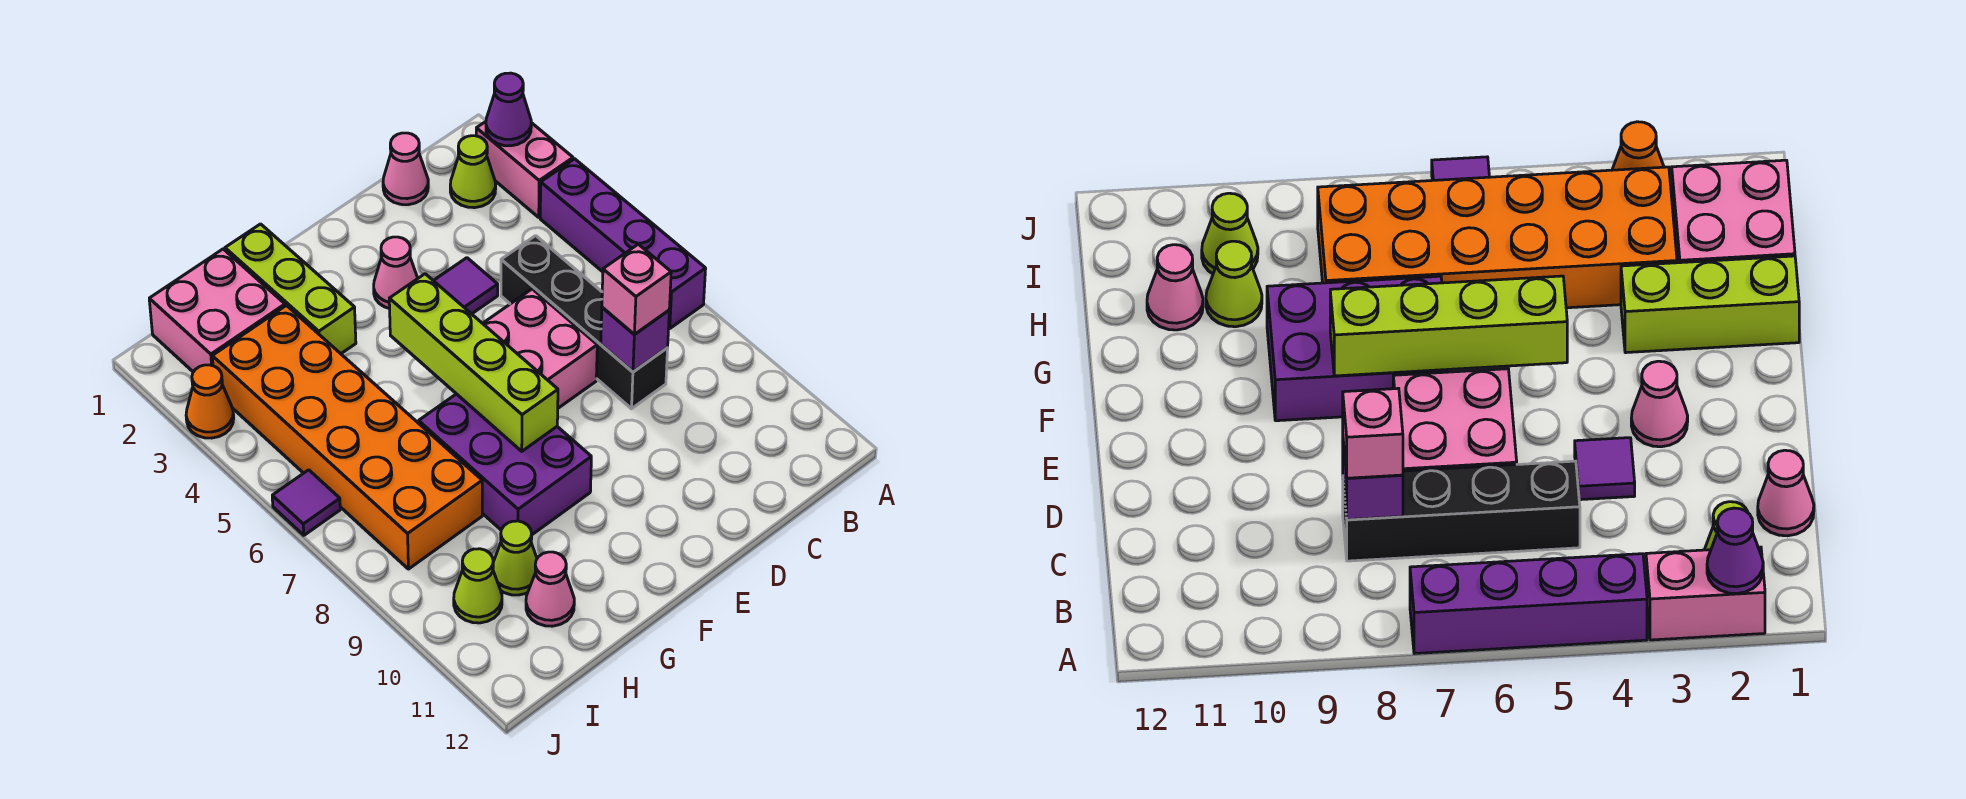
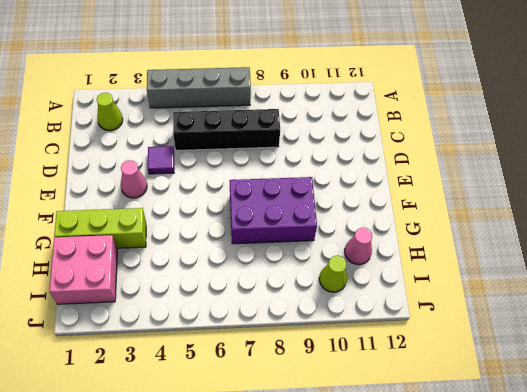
grey brick A4:A7 level 1 -> purple brick A4:A7 level 1
none -> pink brick A2:A3 level 1
none -> pink cone C1 level 1
none -> pink brick D6:E7 level 1

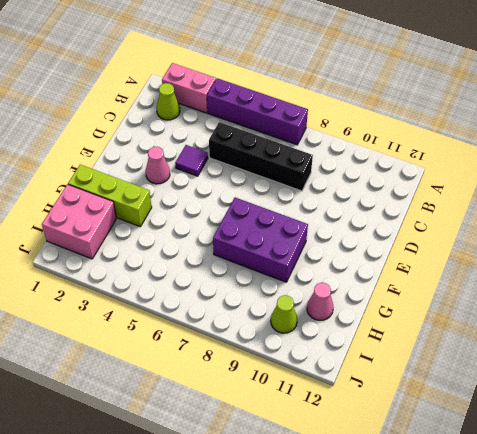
none -> pink cone C1 level 1
none -> pink brick D6:E7 level 1
none -> orange brick H3:I8 level 1

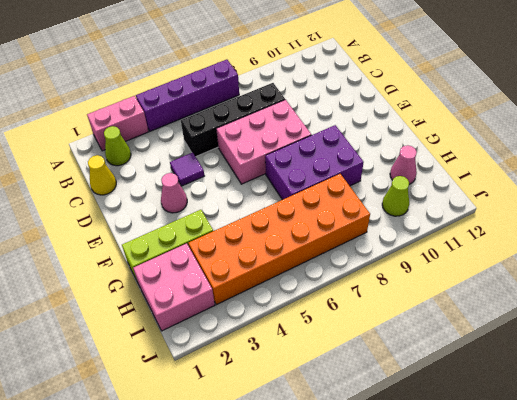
yellow cone C1 level 1 -> pink cone C1 level 1
pink brick D6:E8 level 1 -> pink brick D6:E7 level 1
none -> lime cone H10 level 1
none -> orange cone J3 level 1
none -> purple tile J6 level 1

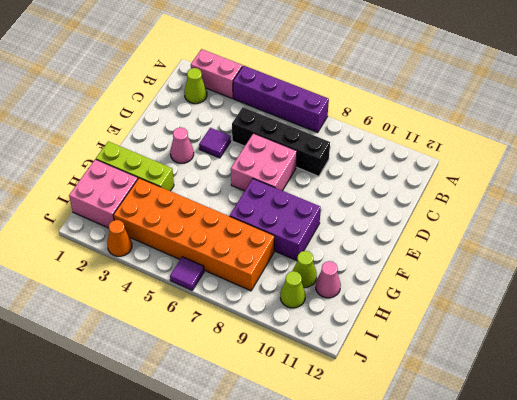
none -> pink cone C1 level 1
none -> purple cone A2 level 2
none -> purple brick C8 level 2

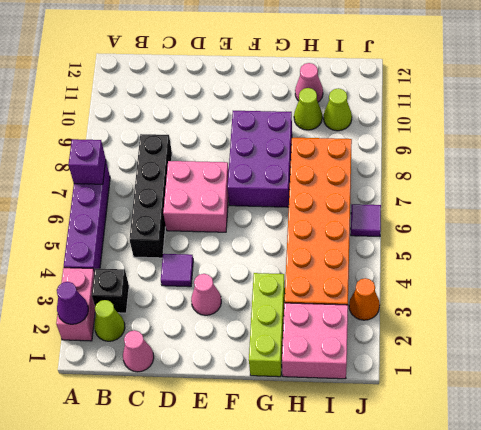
purple brick A7 level 2 -> purple brick C8 level 2
black brick B3 level 1 -> none
none -> lime brick F5:F8 level 2
none -> pink brick C8 level 3

